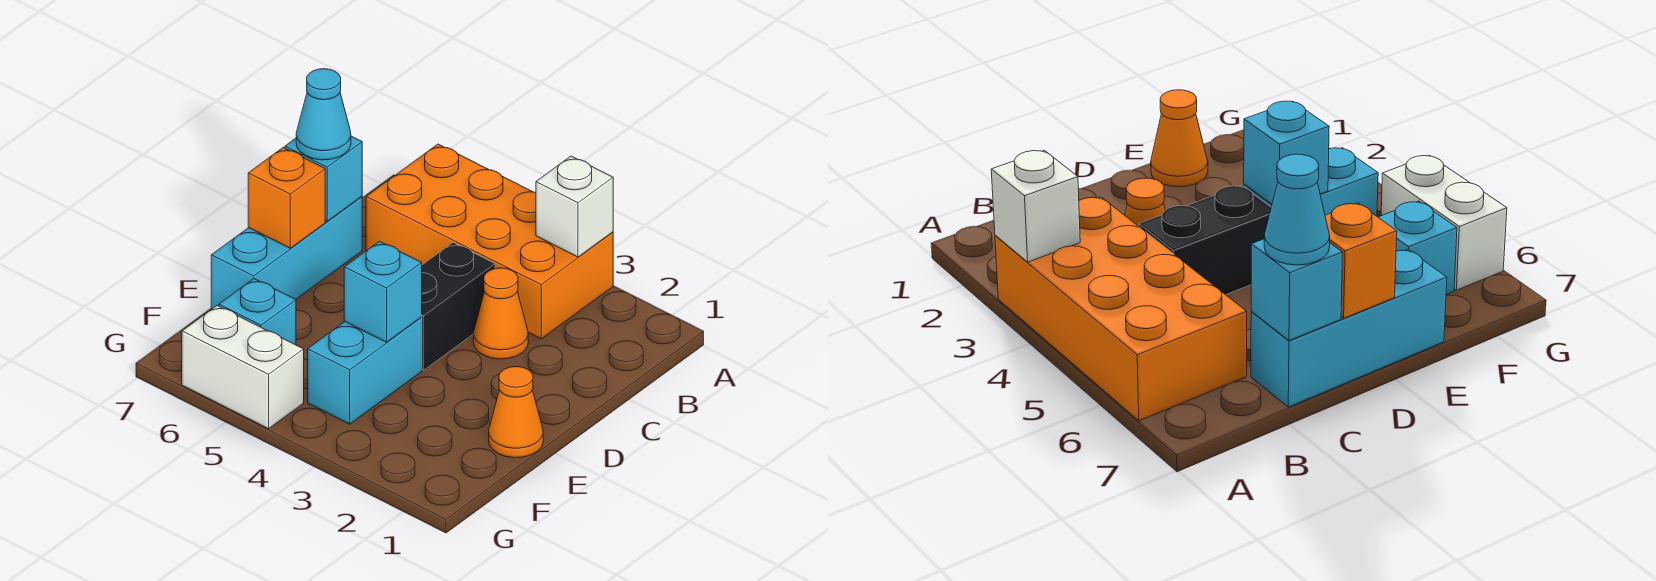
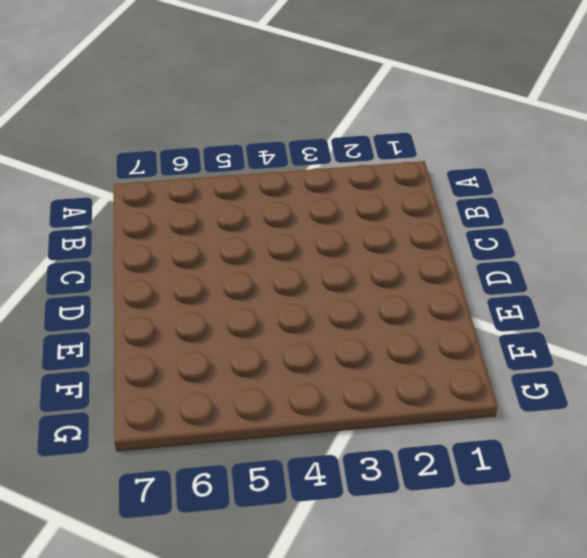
none -> orange brick A3:B6 level 1
none -> orange cone C3 level 1
none -> black brick C4:D4 level 1

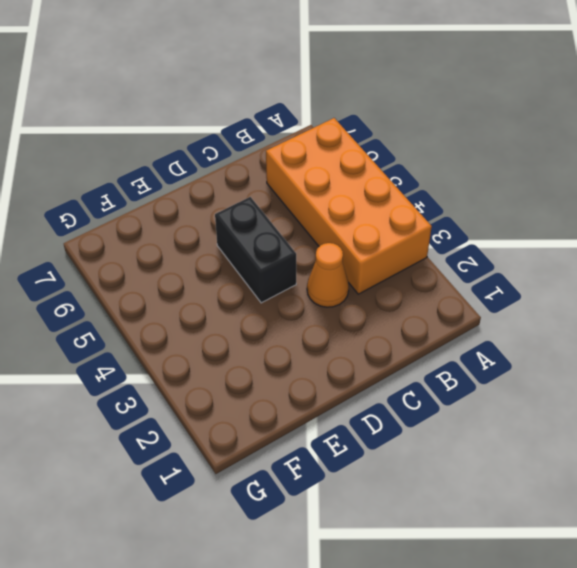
black brick D4:D5 level 1 -> black brick C4:D4 level 1
none -> cyan brick C7:E7 level 1
none -> orange cone E1 level 1
none -> cyan brick E4:F4 level 1

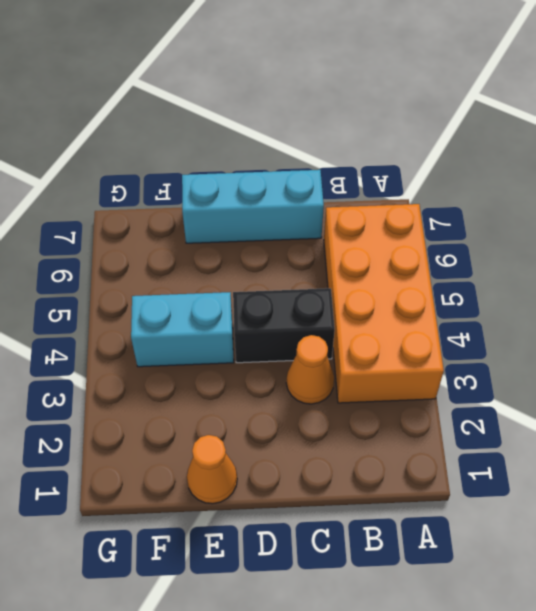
none -> cyan brick F6 level 1
none -> white brick G5:G6 level 1
none -> white brick A3 level 2

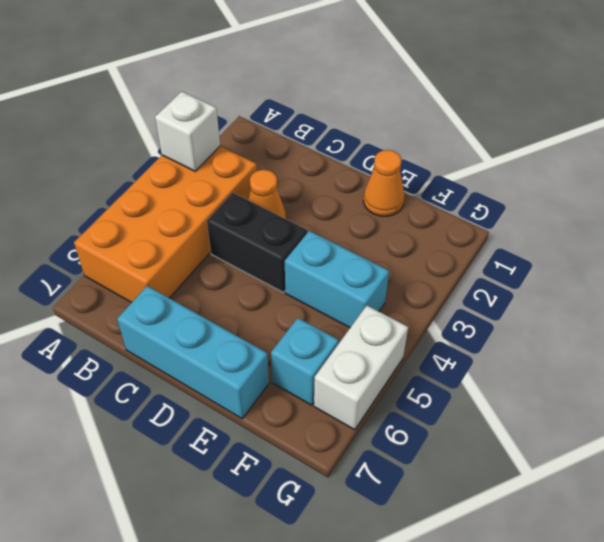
none -> cyan brick C7 level 2
none -> orange brick D7 level 2
none -> cyan brick E4 level 2

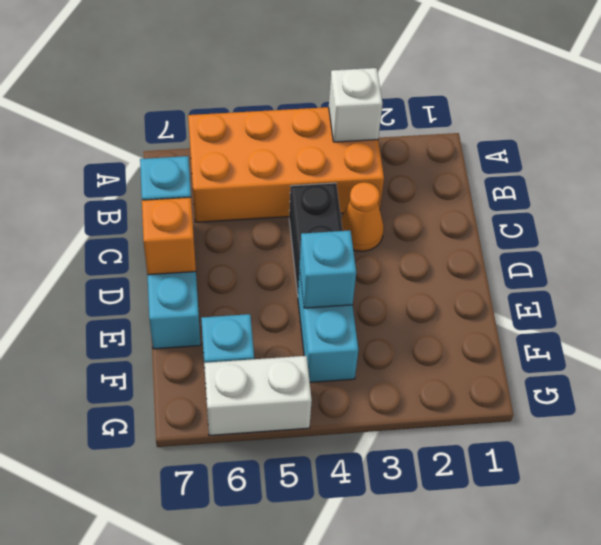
none -> orange cone E1 level 1
none -> cyan cone C7 level 3

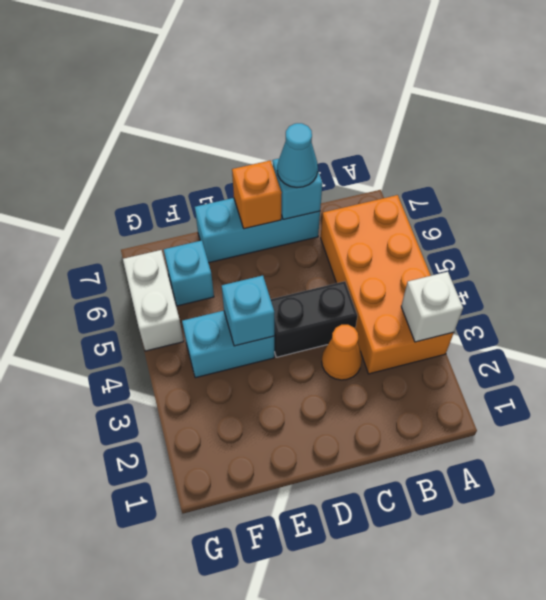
none -> orange cone E1 level 1

